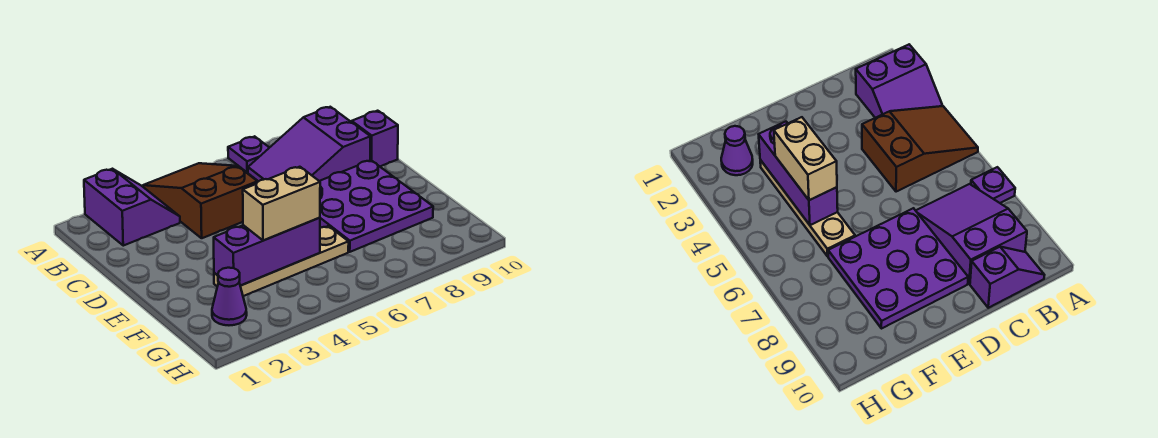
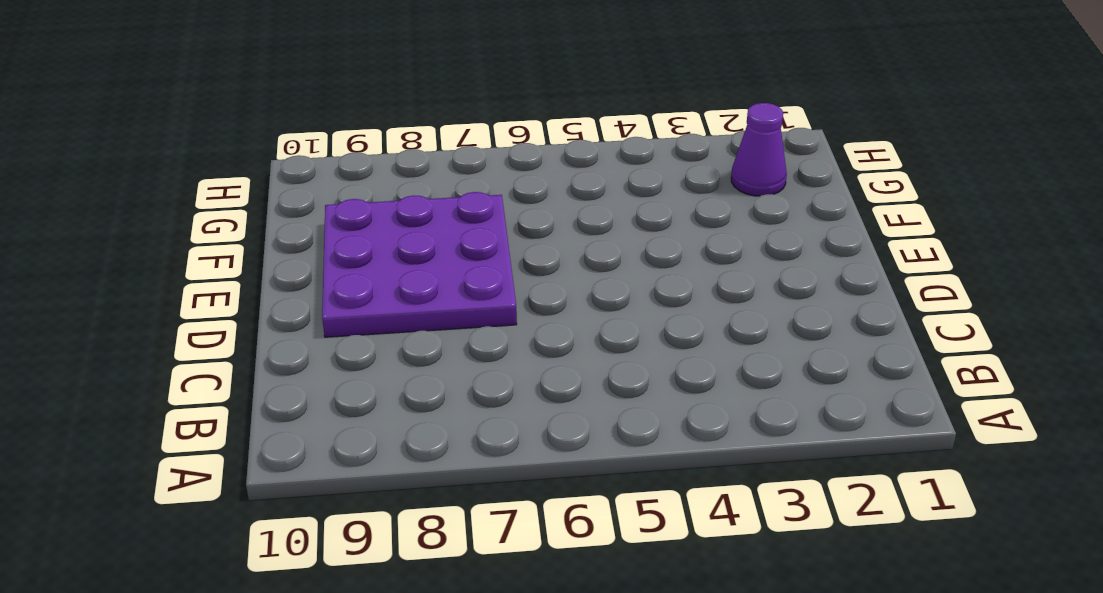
none -> purple slope A2:B3 level 1 top 2
none -> brown slope A4:C5 level 1 top C

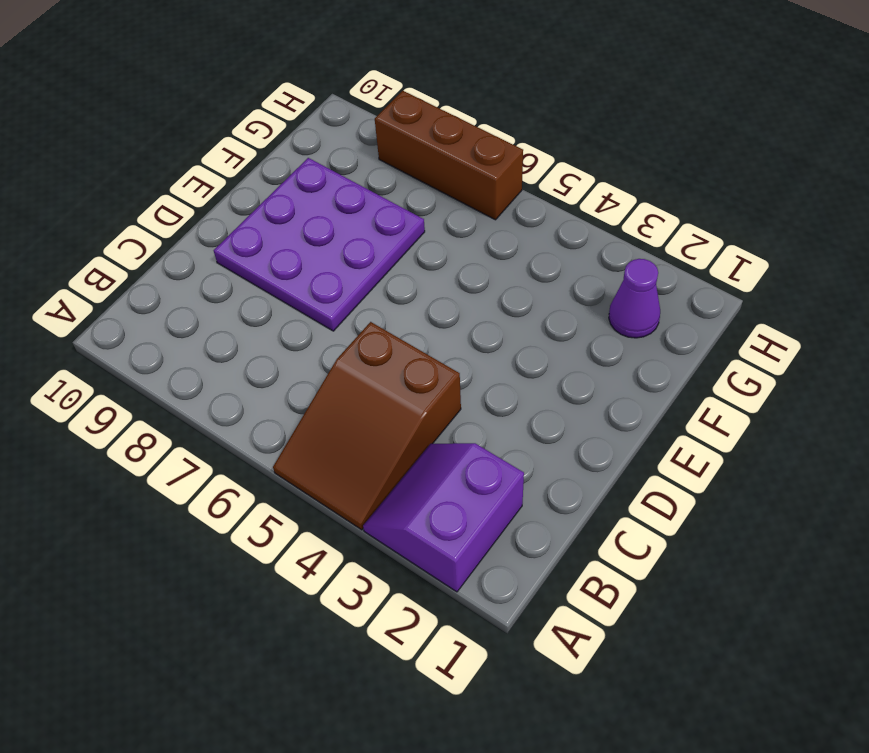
brown brick H6:H8 level 1 -> none
none -> purple plate A7 level 1
none -> purple slope B7:C9 level 1 top 9

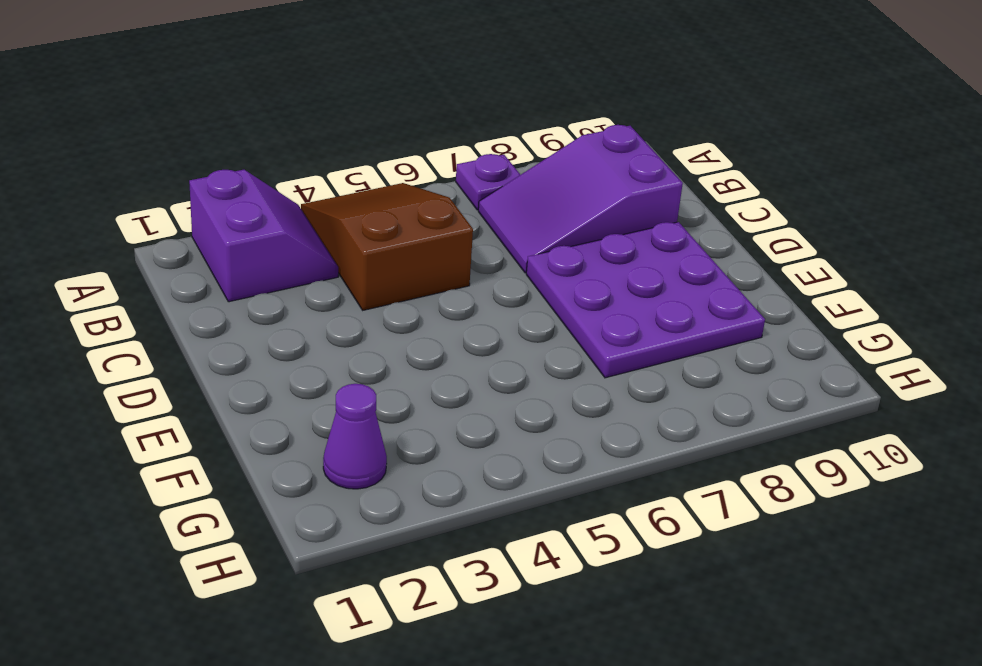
none -> purple slope B10:C10 level 1 top C
none -> tan plate F3:F6 level 1

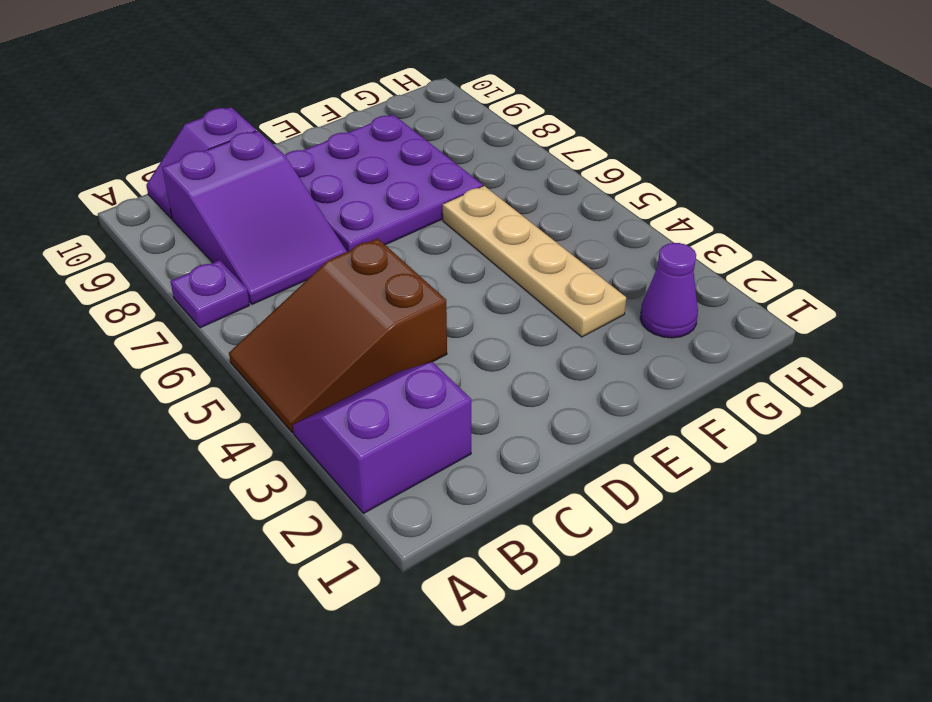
none -> purple brick F3:F5 level 2
none -> tan brick F4:F5 level 3

